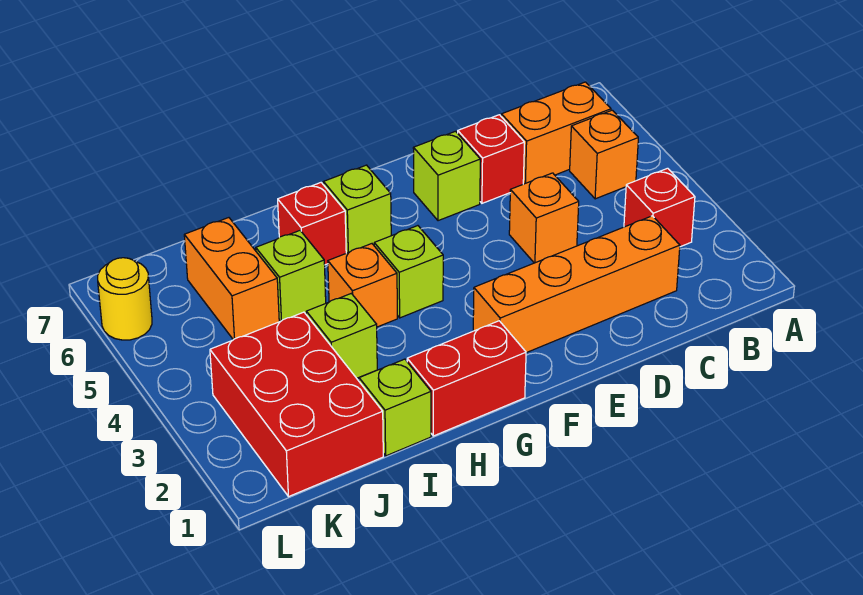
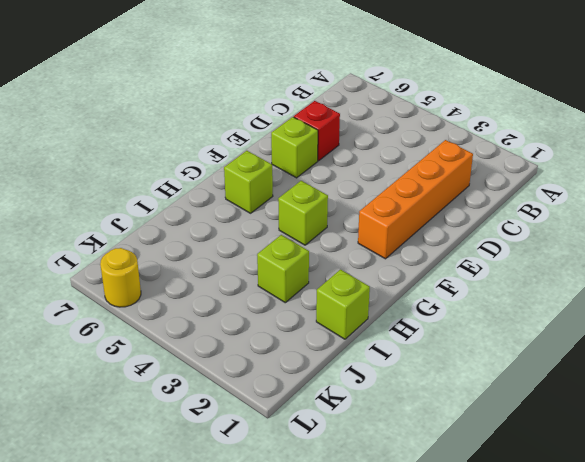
none -> red brick B3 level 1
none -> orange brick B5 level 1
none -> orange brick B6:C6 level 1

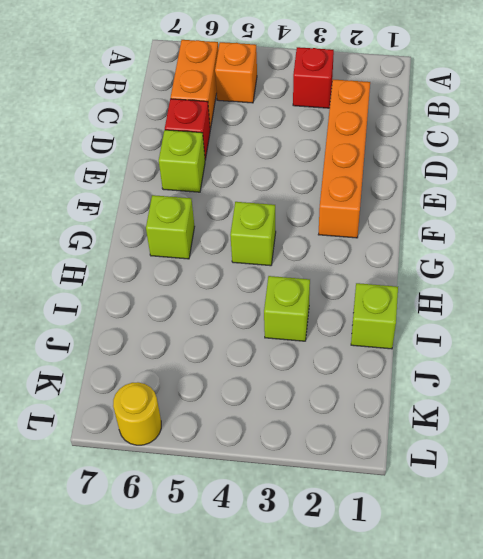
none -> orange brick D4 level 1
none -> red brick G1:H1 level 1
none -> orange brick H4 level 1

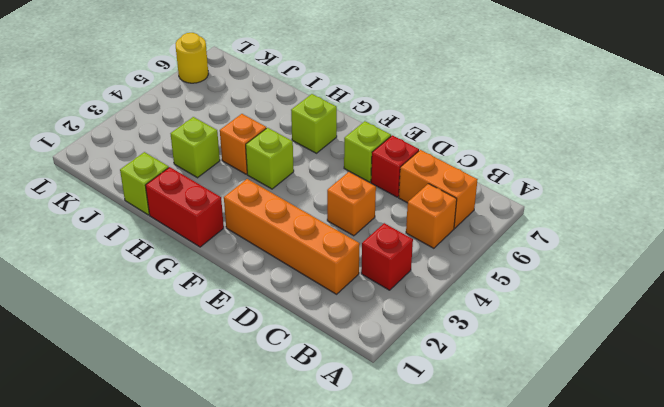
none -> red brick H6 level 1
none -> lime brick I5 level 1
none -> red brick J1:K3 level 1

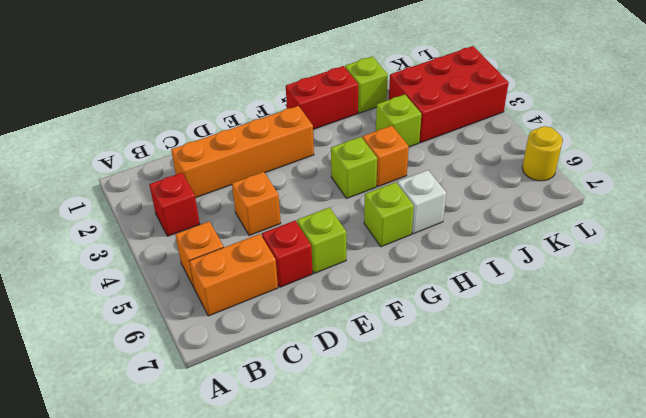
white brick H6 level 1 -> red brick H6 level 1
red brick J2:L3 level 1 -> red brick J1:K3 level 1
none -> lime brick I5 level 1
none -> orange brick J5:J6 level 1

